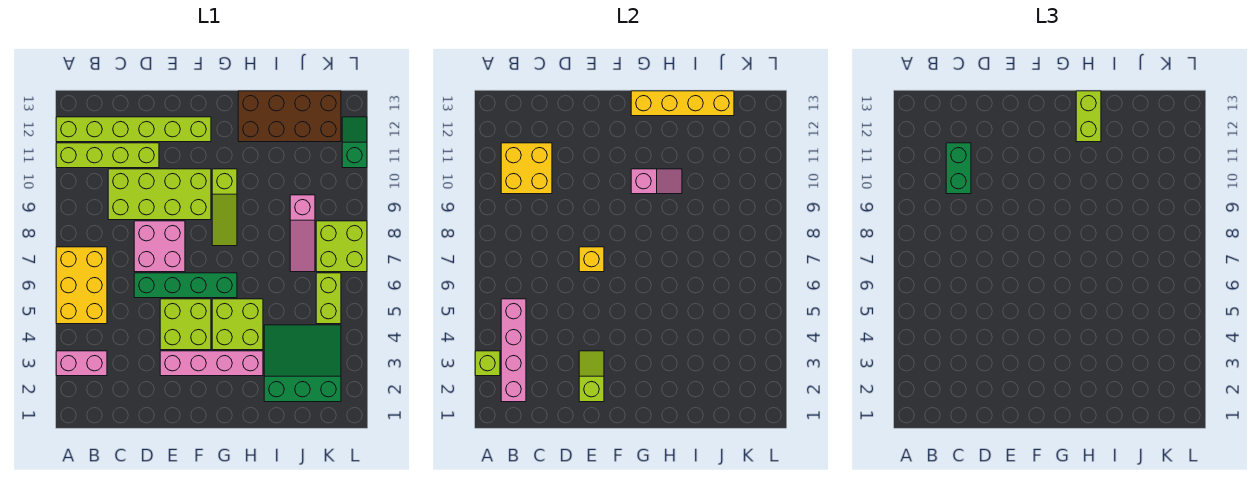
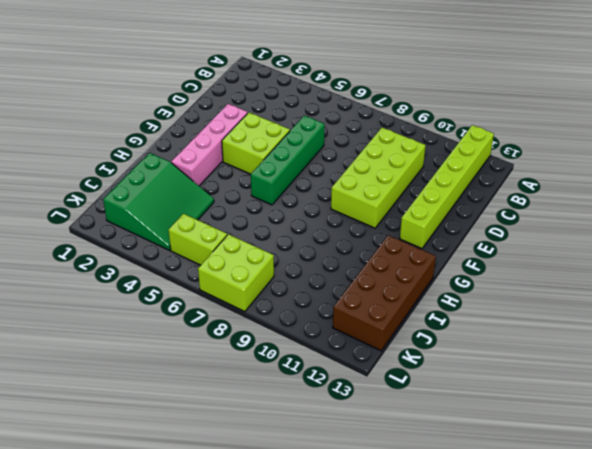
none -> pink brick A3:B3 level 1
none -> yellow brick A5:B7 level 1
none -> lime brick A11:D11 level 1

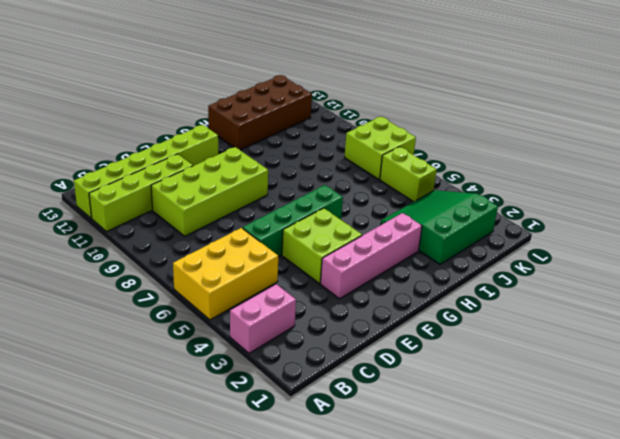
yellow brick A5:C6 level 1 -> yellow brick A5:B7 level 1
none -> pink brick D7:E8 level 1
none -> lime brick G4:H5 level 1
none -> lime slope G8:G10 level 1 top 10

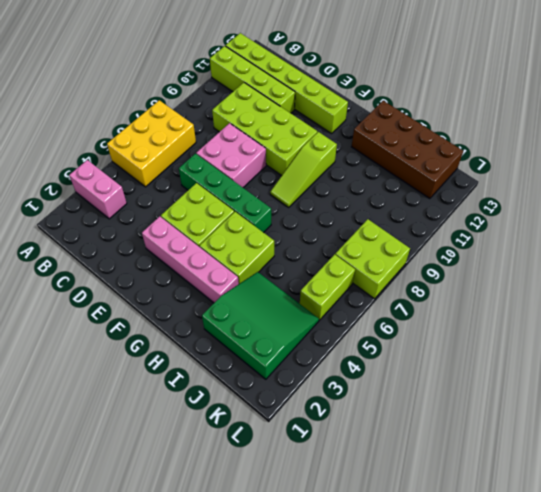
none -> pink slope J7:J9 level 1 top 9
none -> green slope L11:L12 level 1 top 11
none -> lime brick A3 level 2

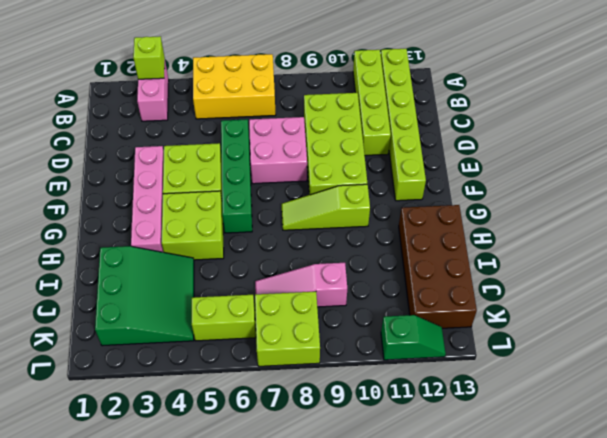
none -> pink brick B2:B5 level 2
none -> yellow brick B10:C11 level 2
none -> lime slope E2:E3 level 2 top 2

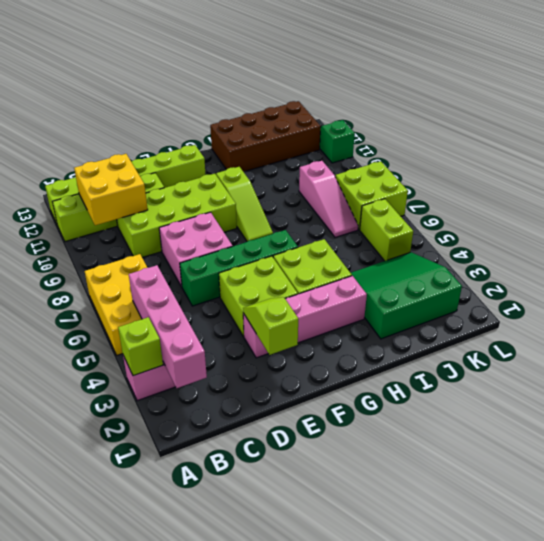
none -> yellow brick E7 level 2
none -> pink slope G10:H10 level 2 top G
none -> yellow brick G13:J13 level 2

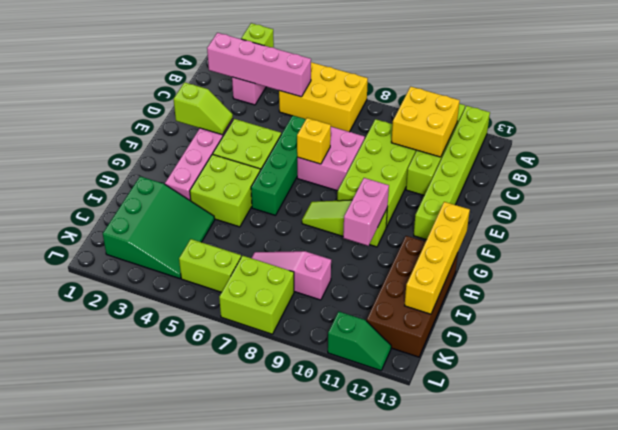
pink brick G10:H10 level 2 -> pink slope G10:H10 level 2 top G
none -> green brick C10:C11 level 3
none -> lime brick H12:H13 level 3

